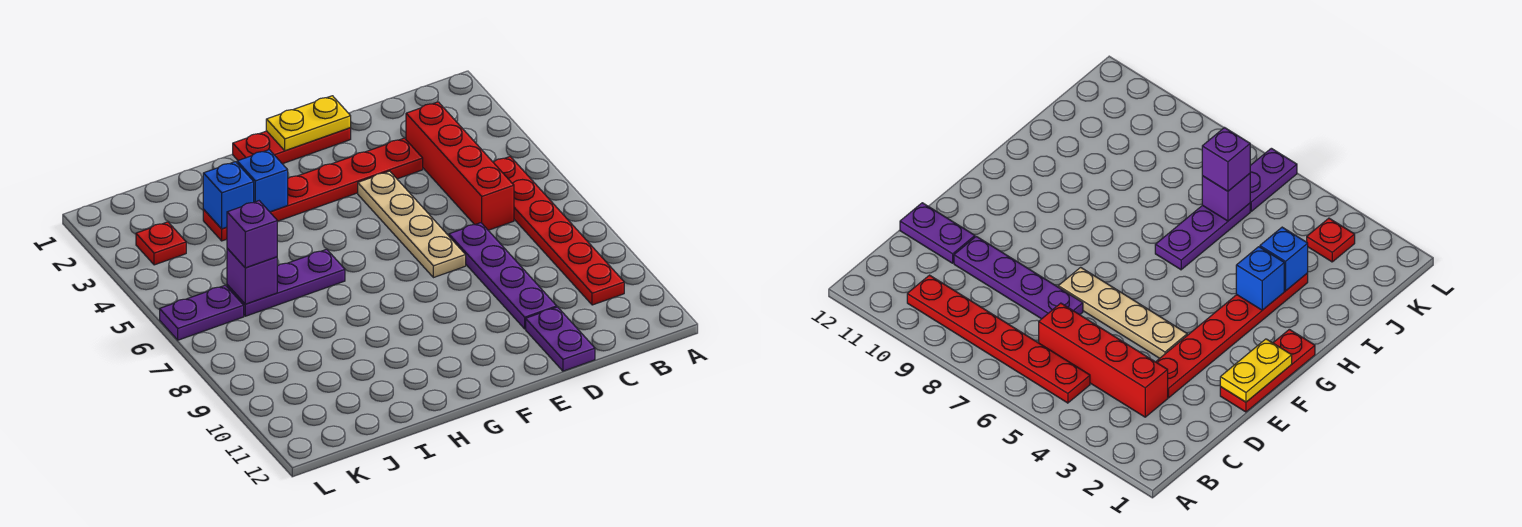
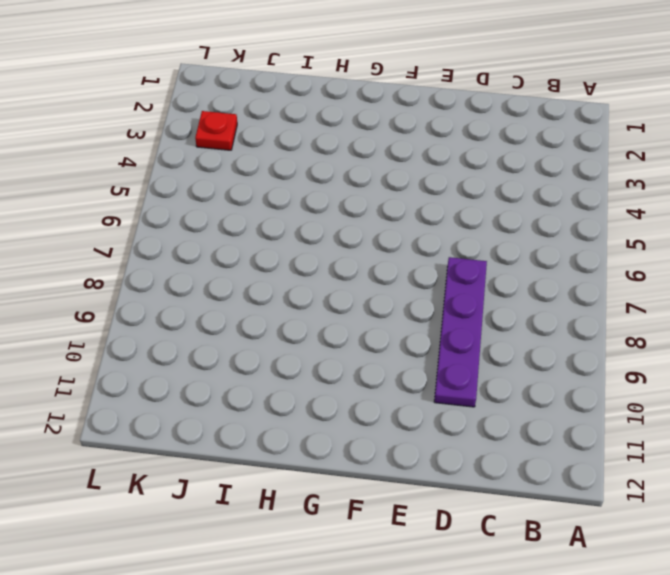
none -> red plate B5:B10 level 1
none -> red brick C3:C6 level 1
none -> red plate D3:I3 level 1

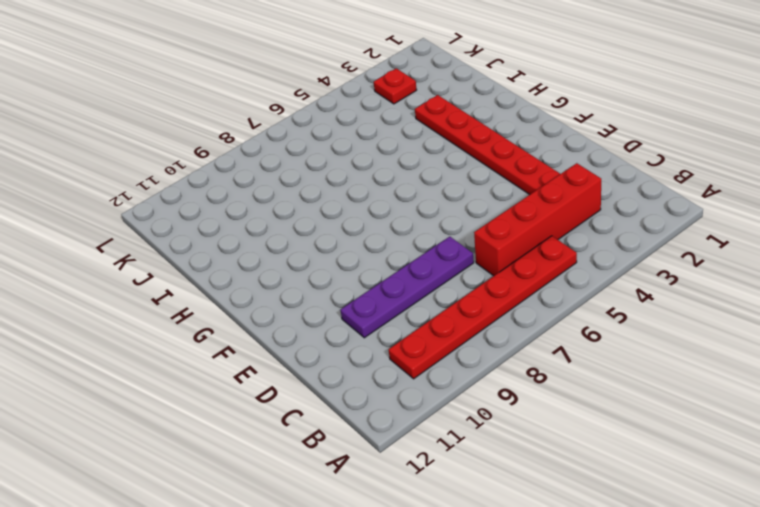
none -> purple plate D11:D12 level 1
none -> red plate E1:G1 level 1
none -> tan plate E4:E7 level 1

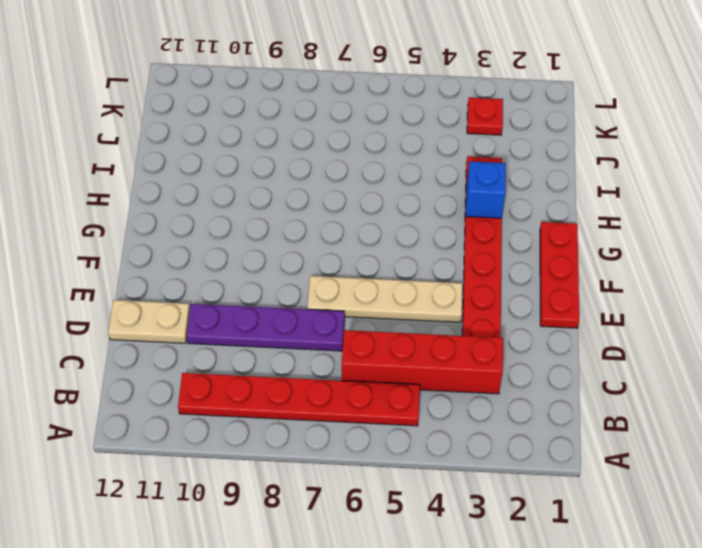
tan plate D11:D12 level 1 -> purple plate D11:D12 level 1
none -> purple plate H6:J6 level 1
none -> purple plate K6:L6 level 1
none -> yellow plate E1:F1 level 2

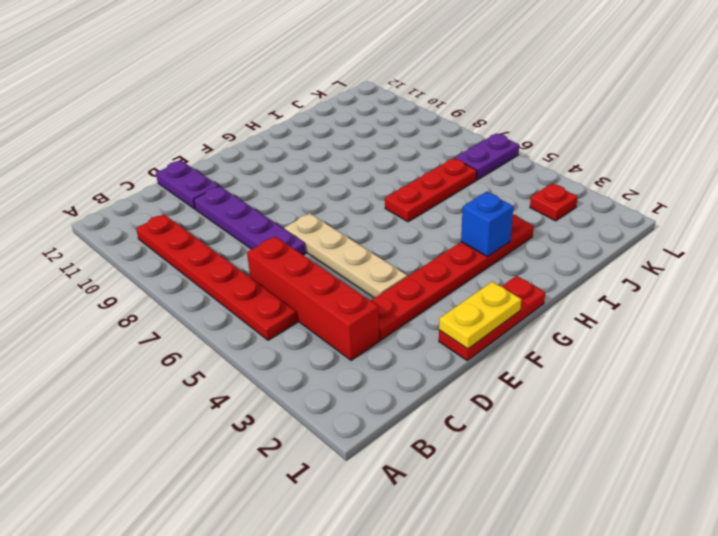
red plate H6:J6 level 1 -> purple plate H6:J6 level 1
none -> blue brick I3 level 2
none -> purple brick J6 level 2
none -> purple brick J6 level 3

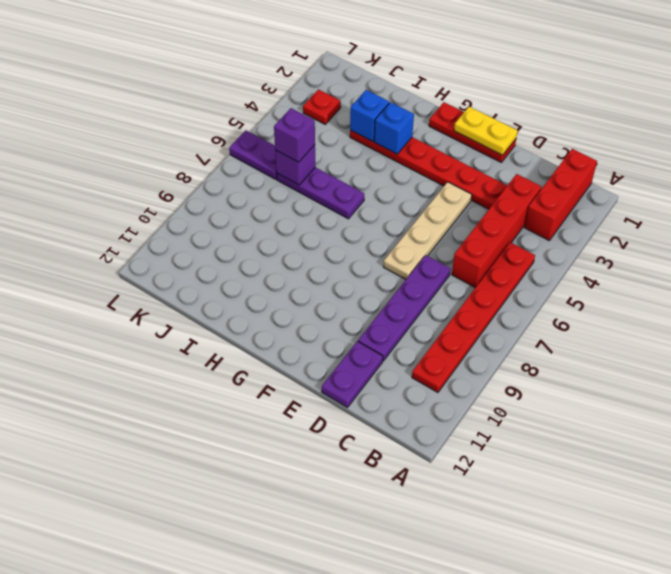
red brick B1:B3 level 1 -> none

